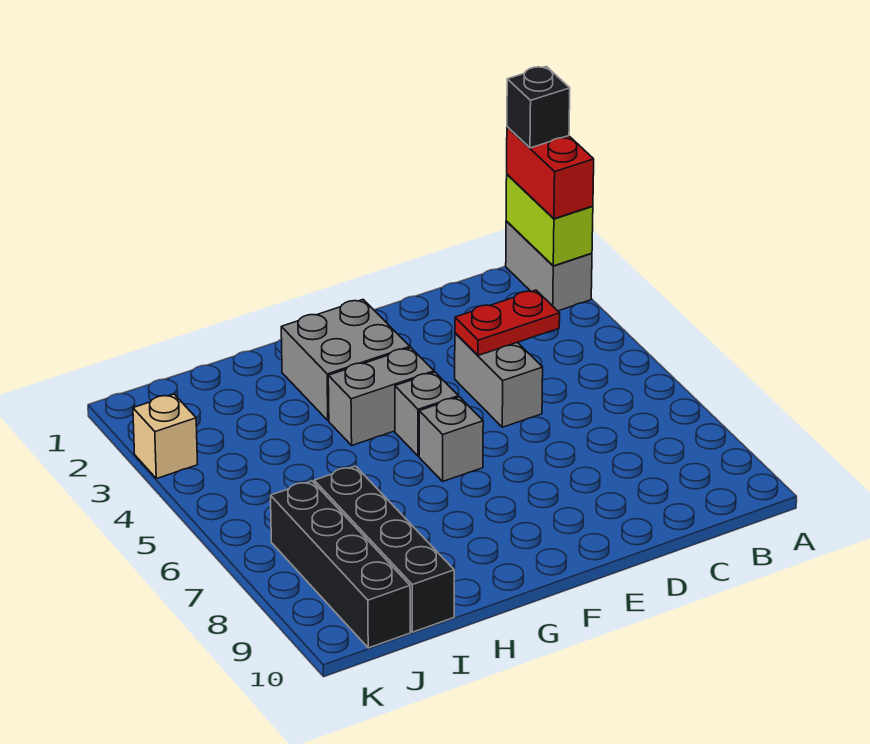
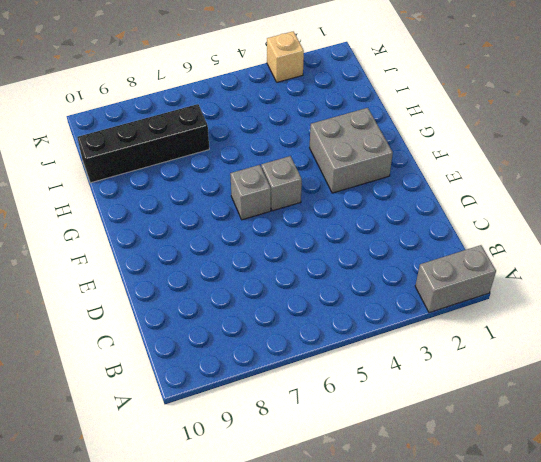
none -> grey brick D4:D5 level 1
none -> grey brick F4:G4 level 1
none -> black brick J7:J10 level 1

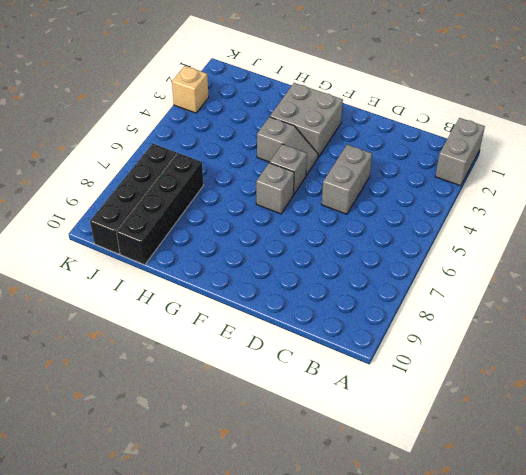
grey slope F4:G4 level 1 top G -> grey brick F4:G4 level 1
none -> lime brick A1:A2 level 2
none -> red plate C4:D4 level 2
none -> red brick A1:A2 level 3

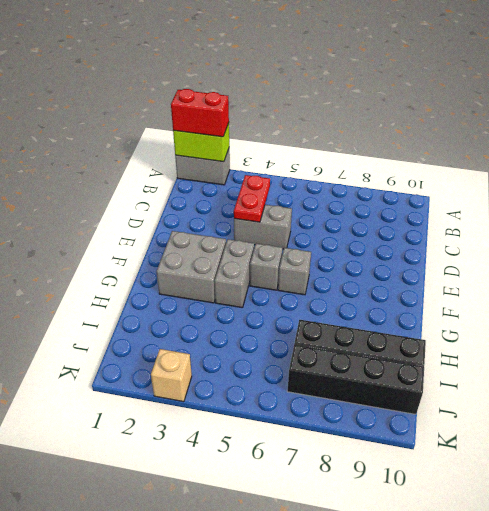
none -> black brick A1 level 4

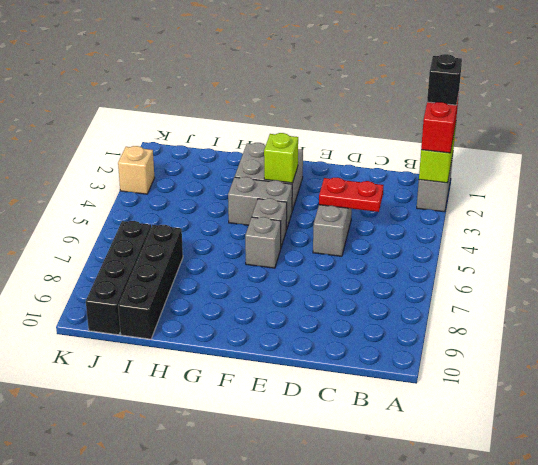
lime brick F3 level 2 -> none

